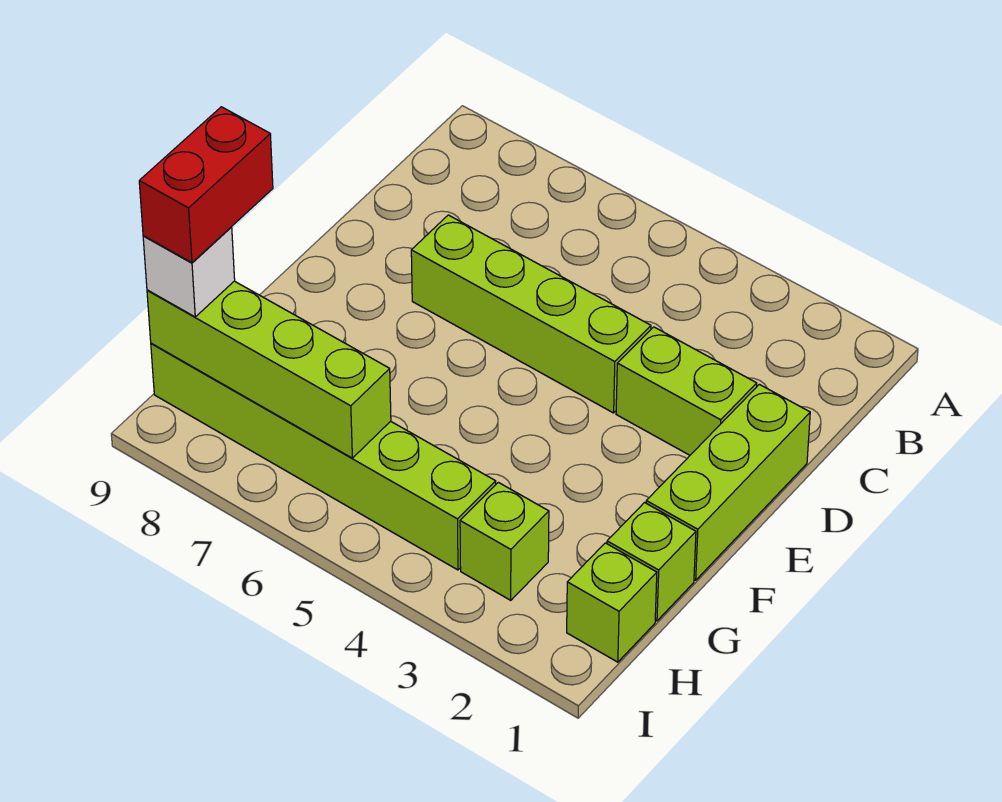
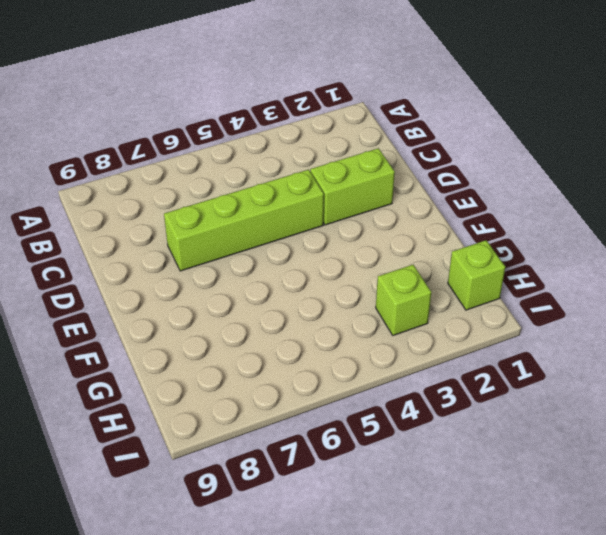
none -> lime brick D1:F1 level 1
none -> lime brick G1 level 1

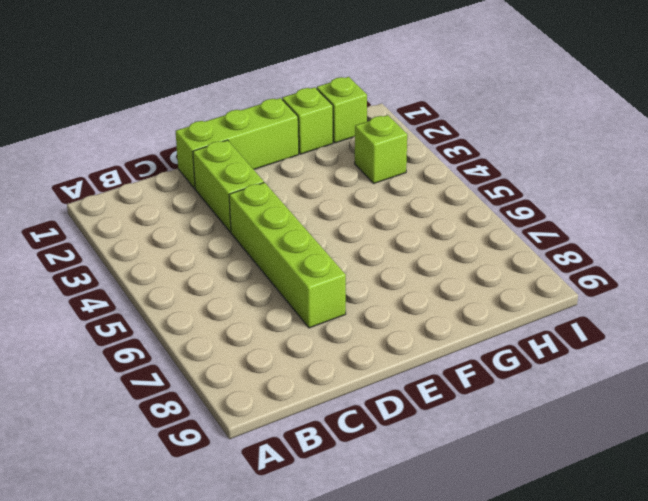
none -> lime brick H4:H9 level 1
none -> lime brick H6:H9 level 2

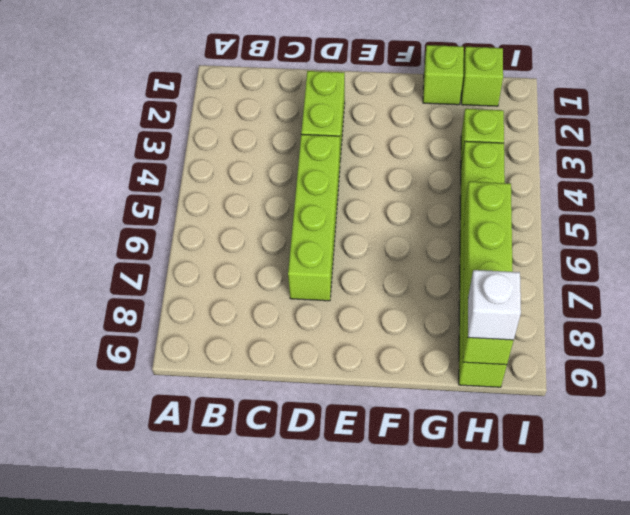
none -> lime brick D1:F1 level 1
none -> red brick G9:H9 level 4

